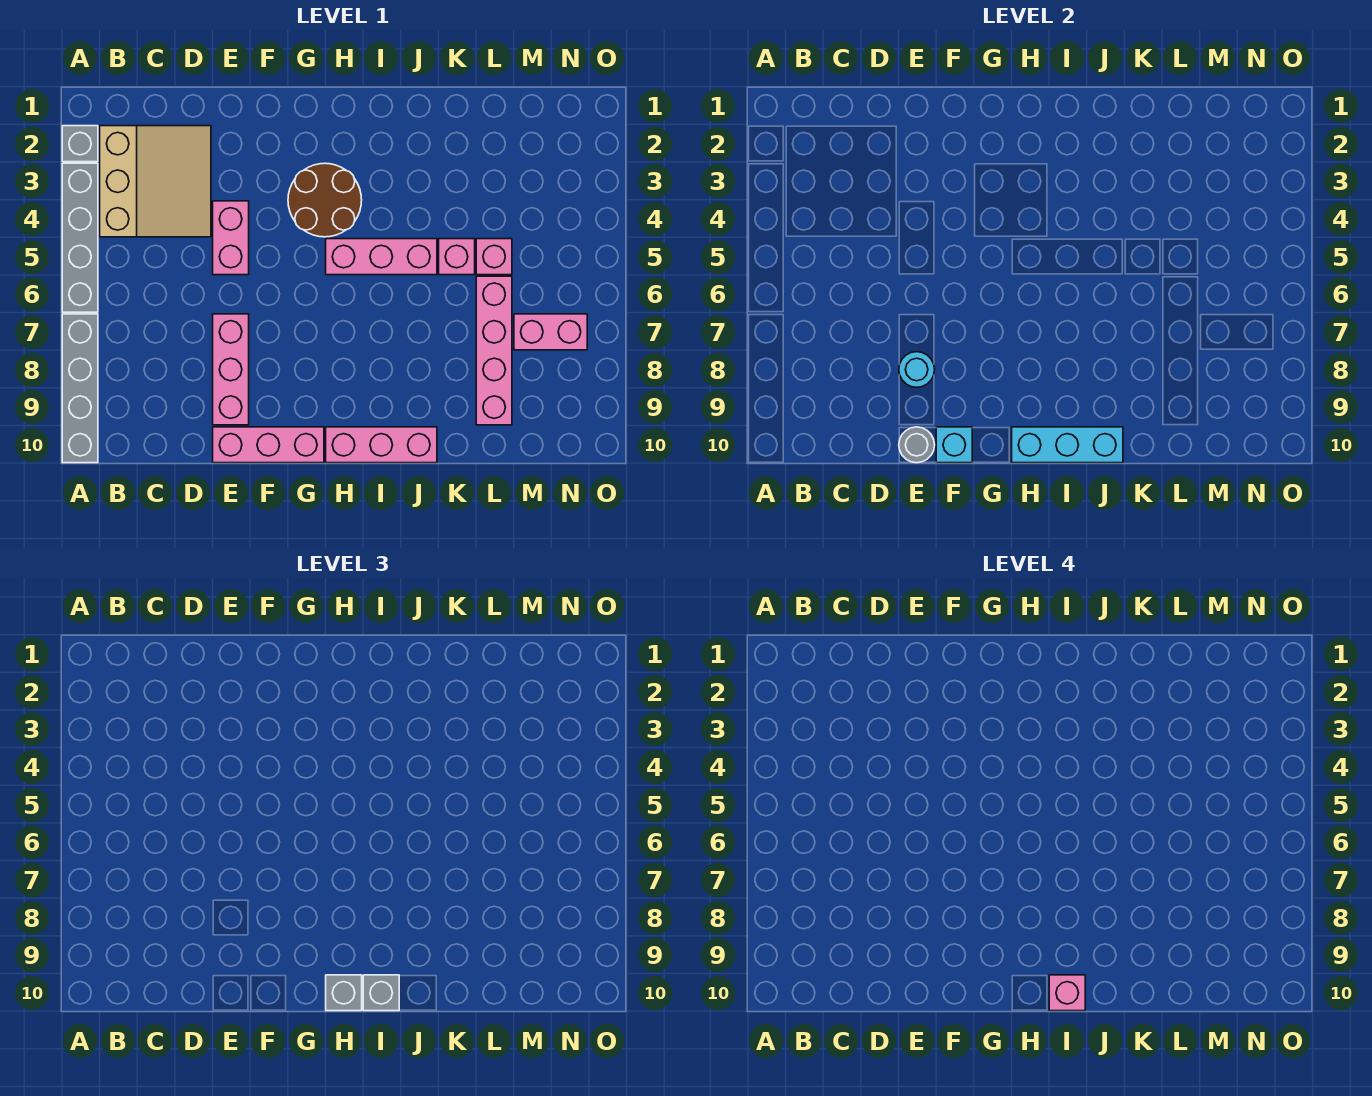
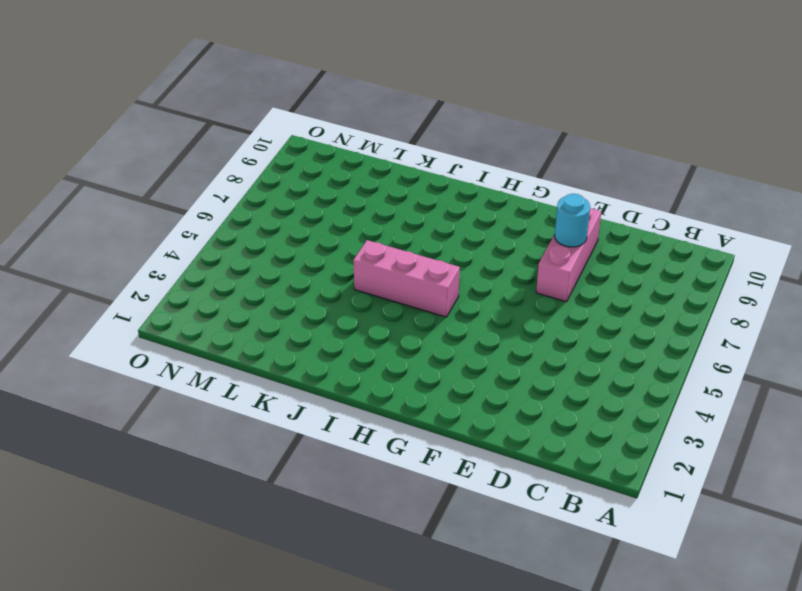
none -> grey brick A2 level 1
none -> grey brick A3:A6 level 1
none -> grey brick A7:A10 level 1

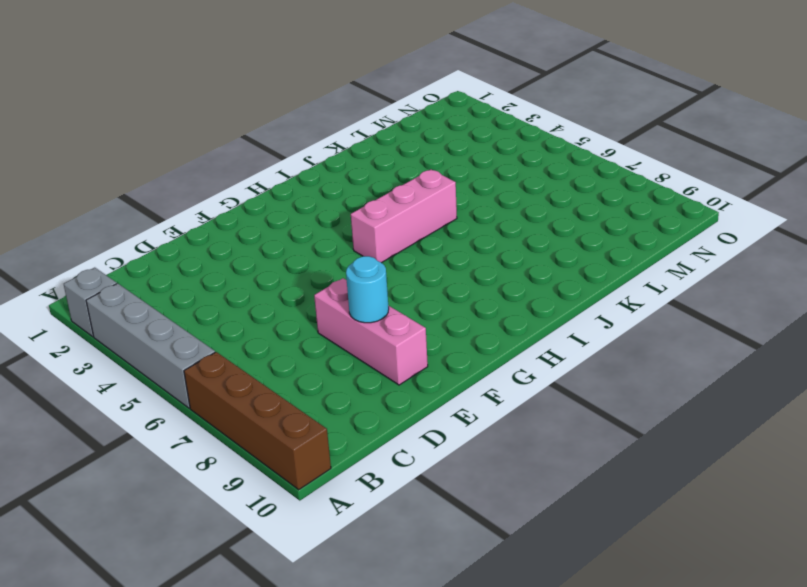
brown brick A7:A10 level 1 -> grey brick A7:A10 level 1
none -> tan slope B2:D4 level 1 top B
none -> pink brick E4:E5 level 1
none -> pink brick E10:G10 level 1

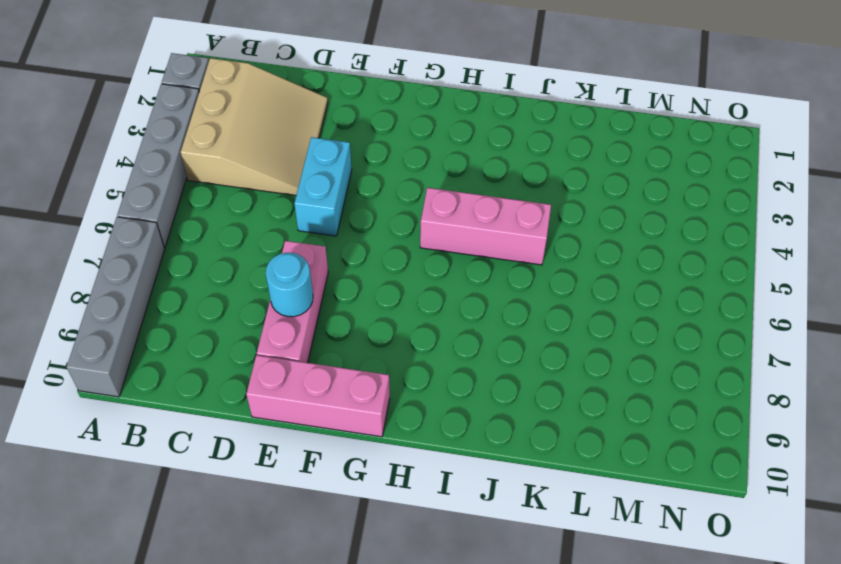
cyan brick E4:E5 level 1 -> pink brick E4:E5 level 1
none -> brown round brick G3:H4 level 1
none -> pink brick H10:J10 level 1
none -> pink brick K5 level 1

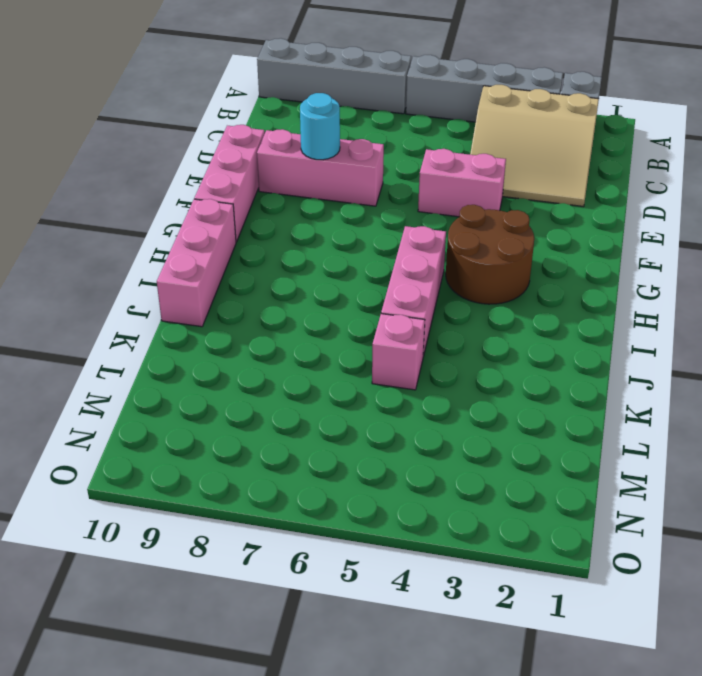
none -> pink brick L5 level 1
none -> pink brick L6:L9 level 1
none -> pink brick M7:N7 level 1

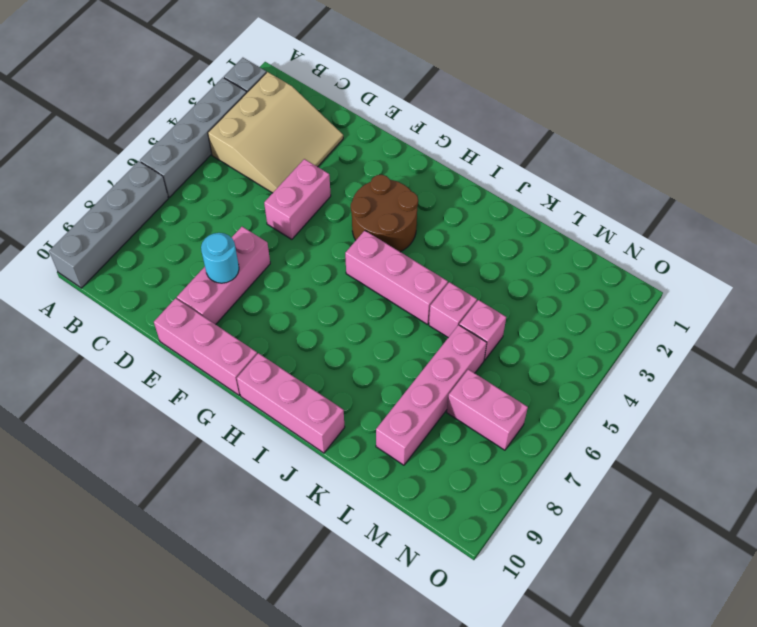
none -> grey round brick E10 level 2
none -> cyan brick F10 level 2
none -> cyan brick H10:J10 level 2

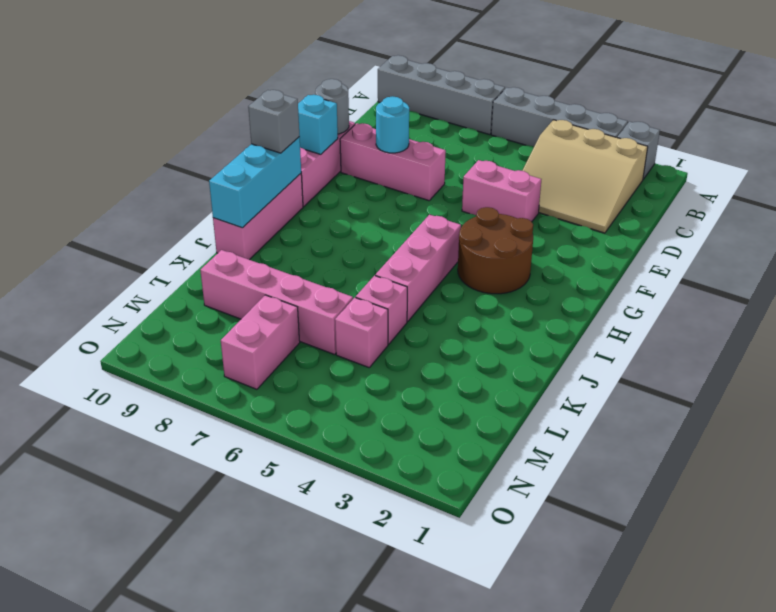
none -> grey brick I10 level 3
none -> pink brick I10 level 4

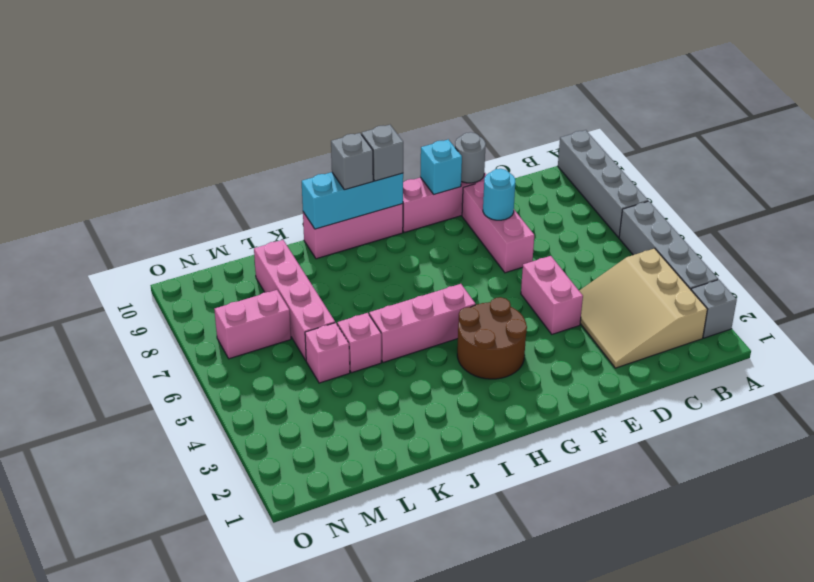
none -> pink brick I10 level 4

